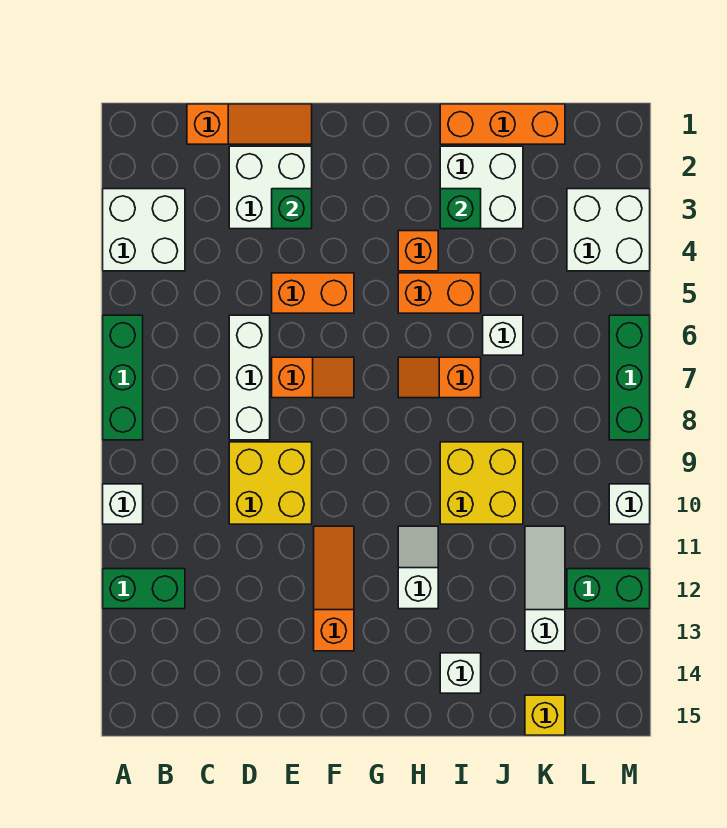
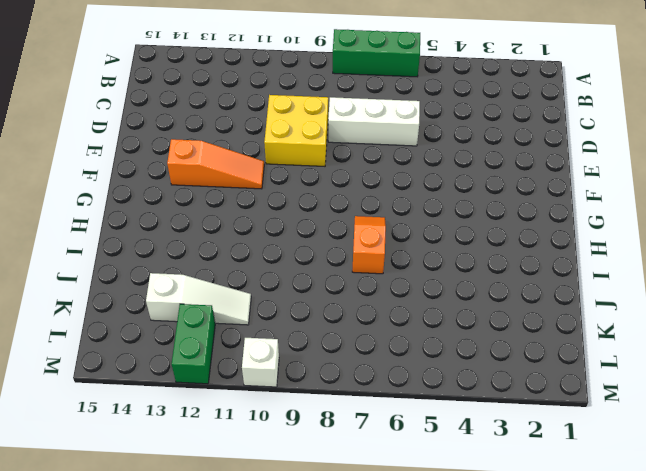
none -> white brick A3:B4 level 1
none -> white brick A10 level 1
none -> green brick A12:B12 level 1

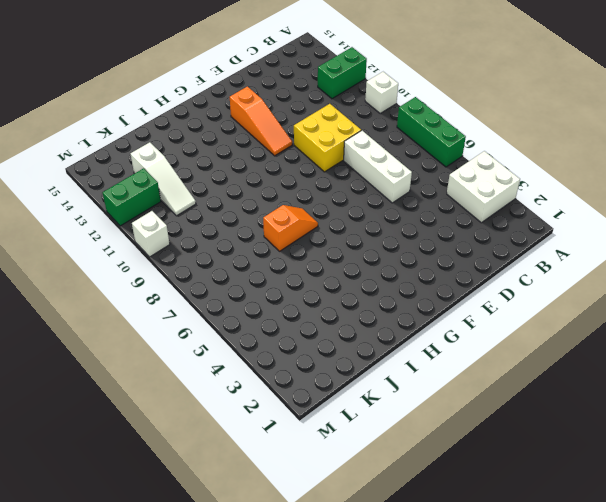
none -> orange slope C1:E1 level 1 top C
none -> white brick D2:E3 level 1
none -> orange brick E5:F5 level 1

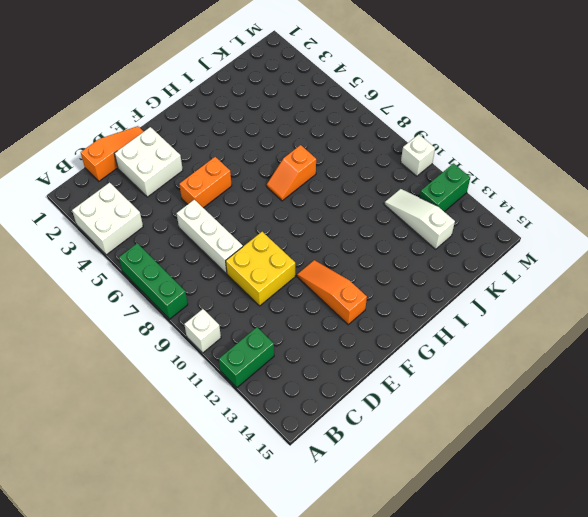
none -> orange slope E7:F7 level 1 top E
none -> orange brick H4 level 1
none -> orange brick H5:I5 level 1

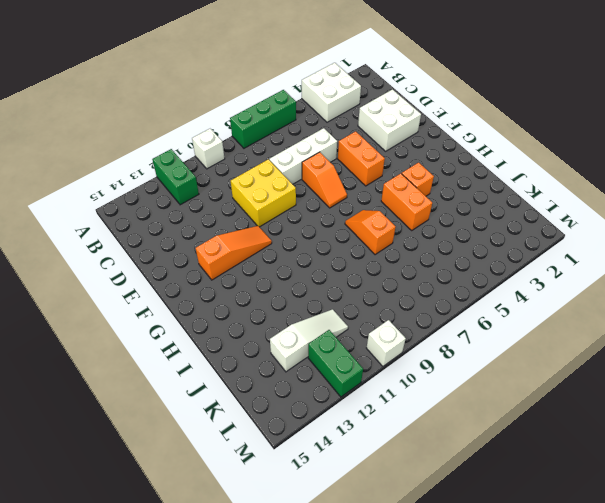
none -> orange slope C1:E1 level 1 top C
none -> white slope H11:H12 level 1 top 12
none -> orange brick I1:K1 level 1

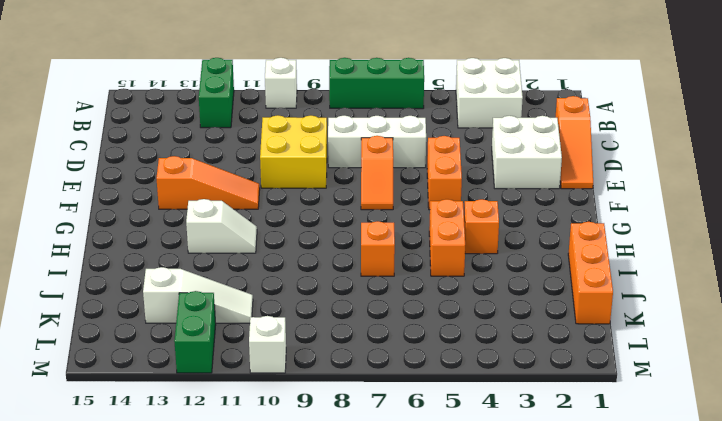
none -> white brick I2:J3 level 1
none -> yellow brick I9:J10 level 1
none -> white brick I14 level 1

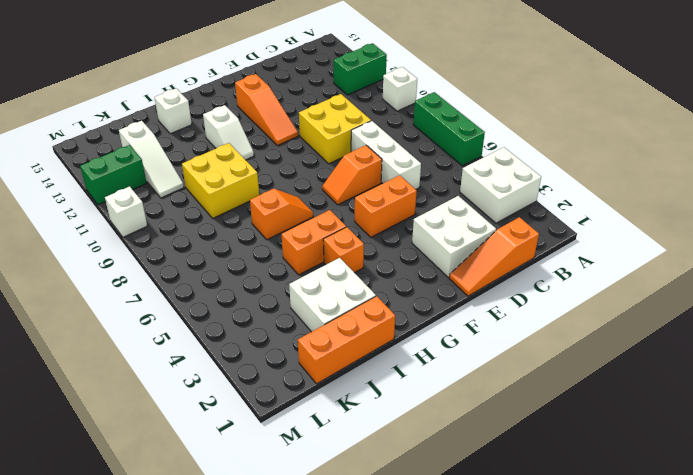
none -> white brick J6 level 1
none -> yellow brick K15 level 1
none -> white brick L3:M4 level 1

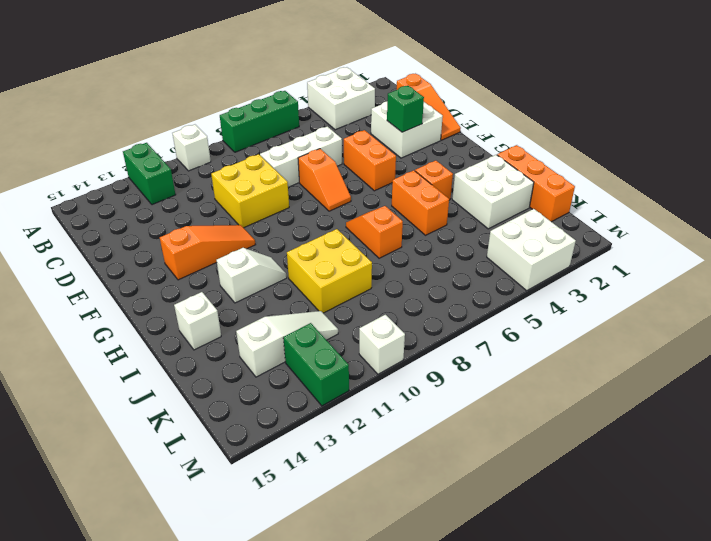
none -> white brick J6 level 1
none -> yellow brick K15 level 1
none -> green brick M6:M8 level 1

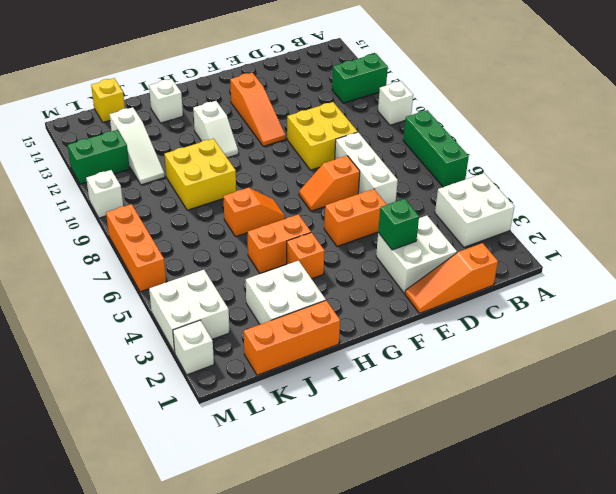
white brick M2 level 1 -> white brick J6 level 1
orange brick M6:M8 level 1 -> green brick M6:M8 level 1
none -> green brick I3 level 2

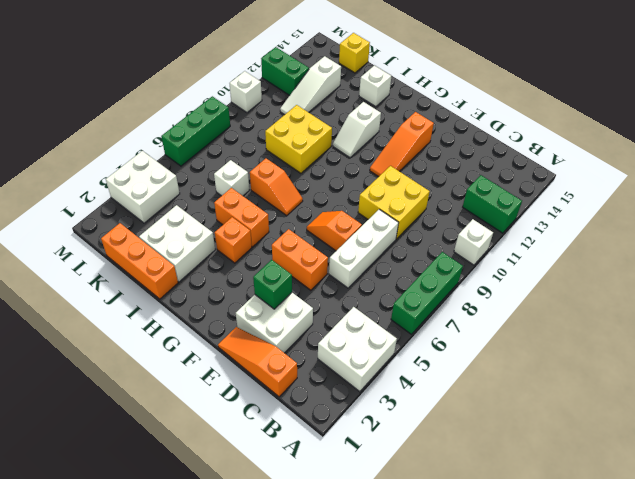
none -> green brick I3 level 2

